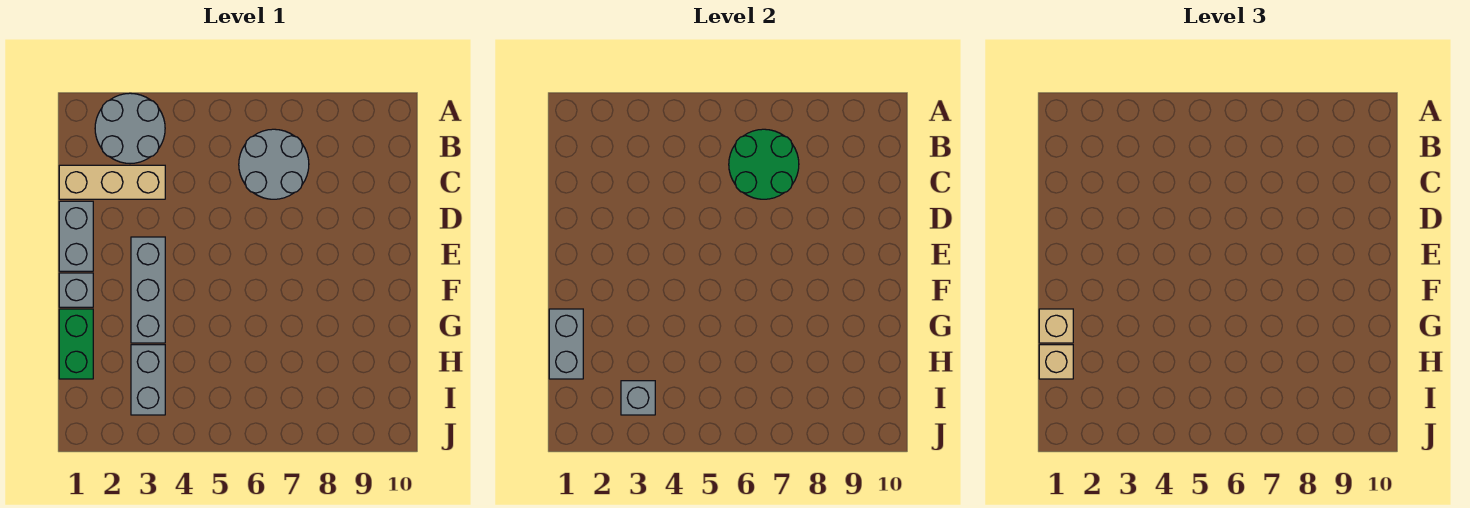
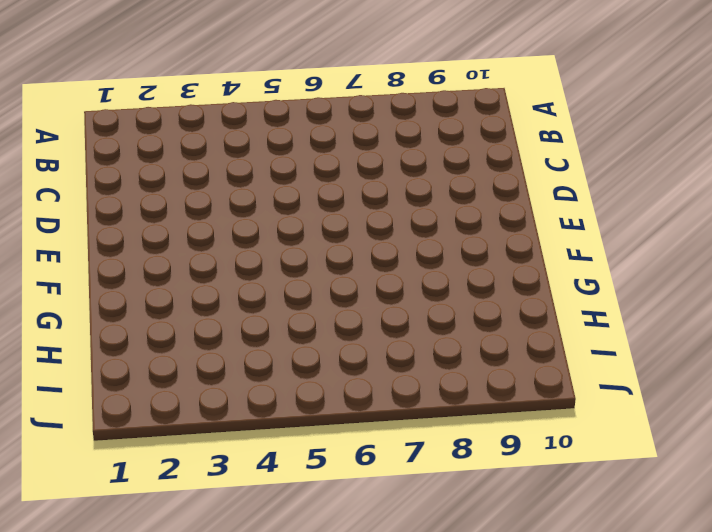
none -> grey round brick A2:B3 level 1
none -> grey round brick B6:C7 level 1
none -> tan brick C1:C3 level 1

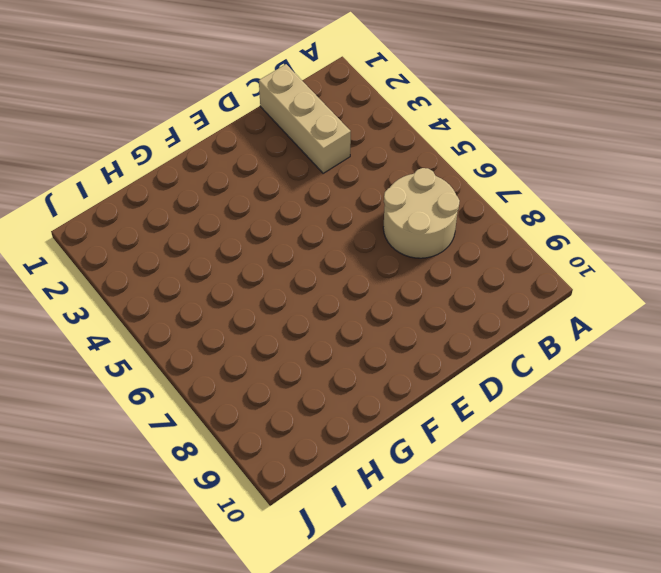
tan round brick B6:C7 level 1 -> grey round brick B6:C7 level 1
none -> grey round brick A2:B3 level 1
none -> grey brick D1:E1 level 1
none -> grey brick E3:G3 level 1

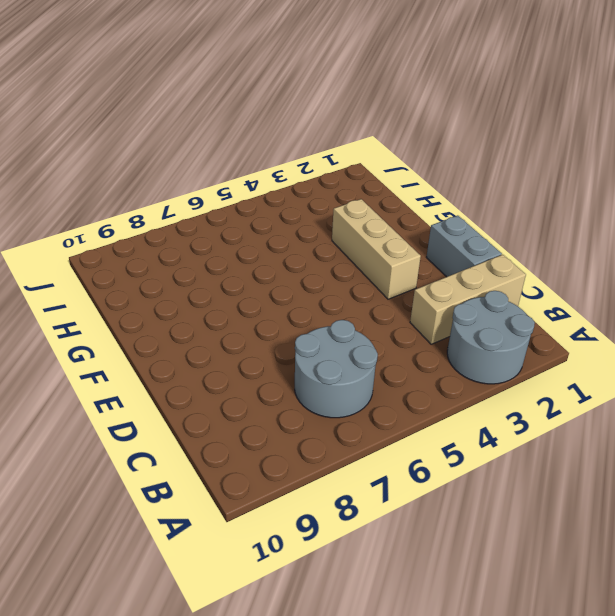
tan brick E3:G3 level 1 -> grey brick E3:G3 level 1
none -> grey brick F1 level 1
none -> green brick G1:H1 level 1
none -> grey brick H3:I3 level 1

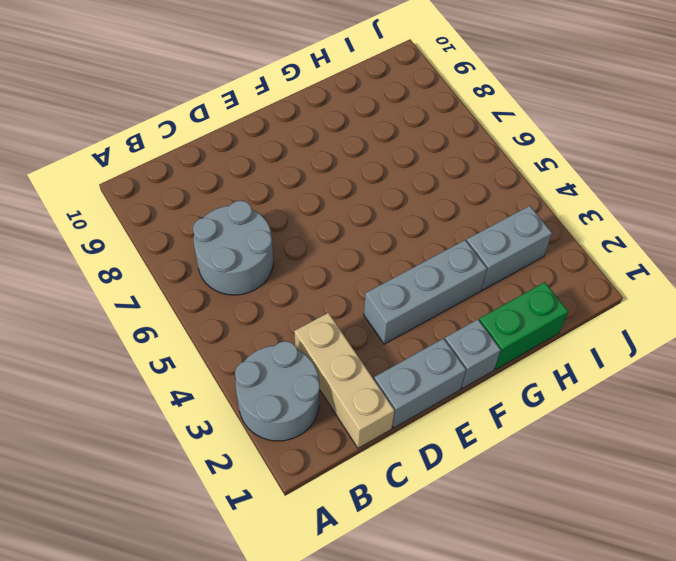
none -> green round brick B6:C7 level 2
none -> grey brick G1:H1 level 2
none -> grey brick I3 level 2

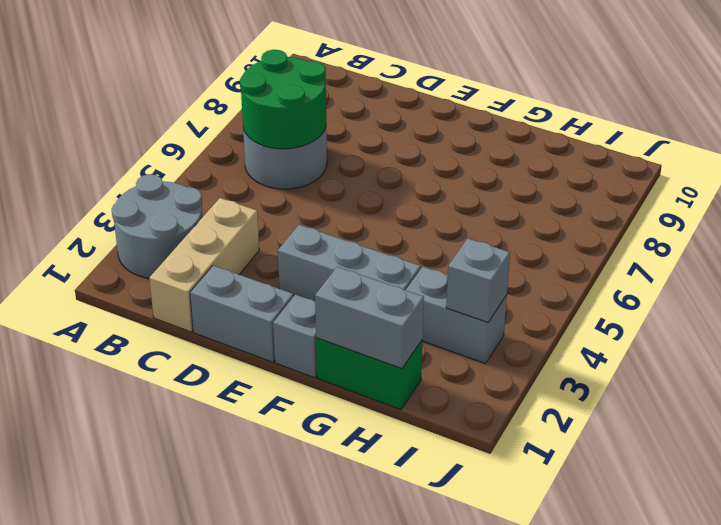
none -> tan brick G1 level 3
none -> tan brick H1 level 3

